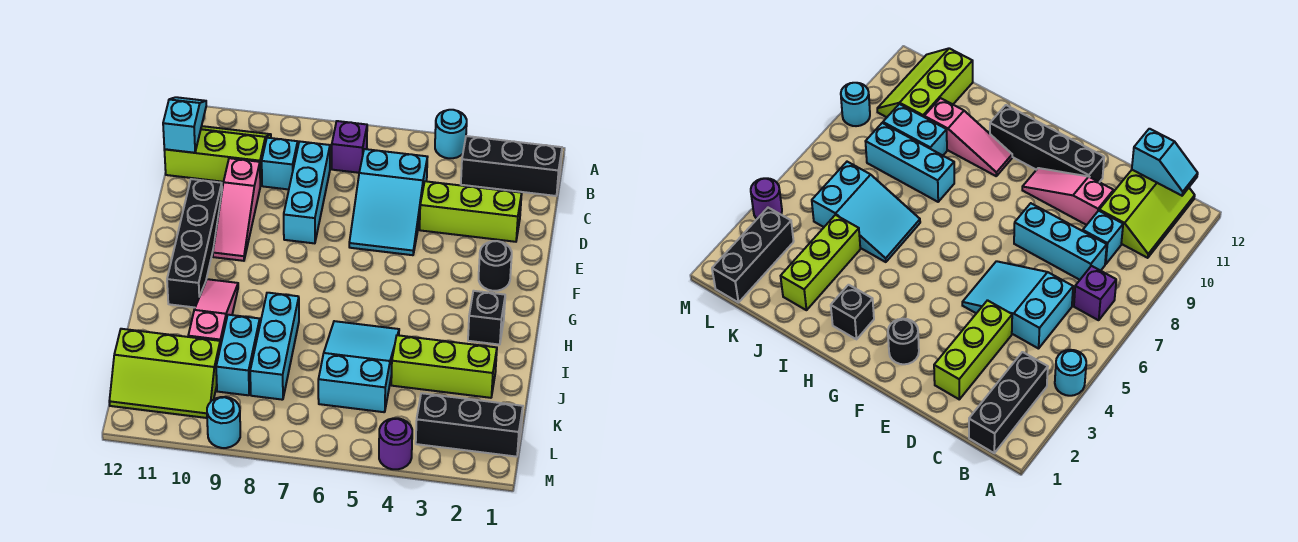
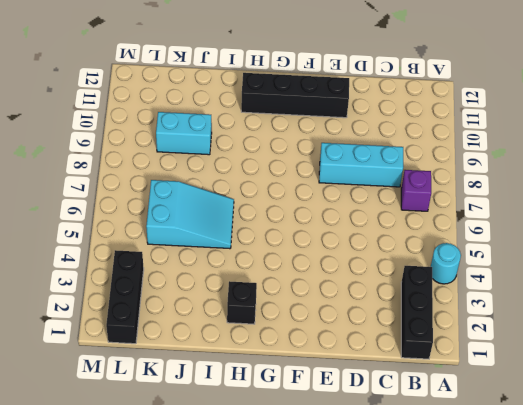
none -> lime slope B10:C12 level 1 top C
none -> cyan slope C5:E6 level 1 top C
none -> cyan brick C9 level 1

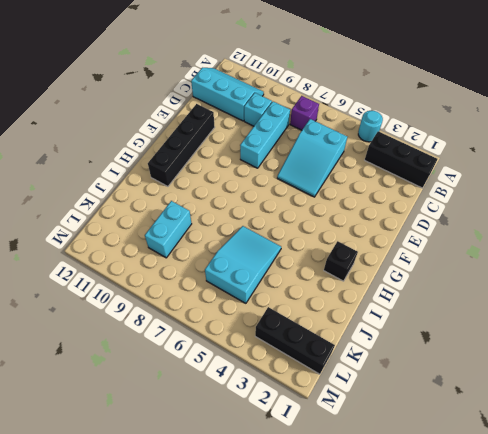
cyan slope B10:C12 level 1 top C -> lime slope B10:C12 level 1 top C
none -> lime brick D2:D4 level 1
none -> pink slope D10:F10 level 1 top D
none -> black round brick F2 level 1

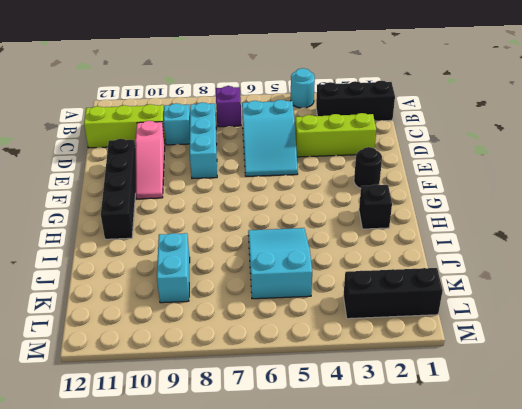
none -> pink slope H10:J10 level 1 top J
none -> cyan brick I8:K8 level 1
none -> lime brick J2:J4 level 1

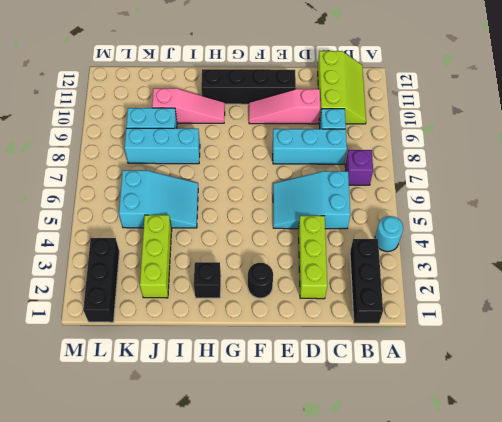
none -> lime slope K10:L12 level 1 top K
none -> purple round brick M4 level 1
none -> cyan round brick M9 level 1

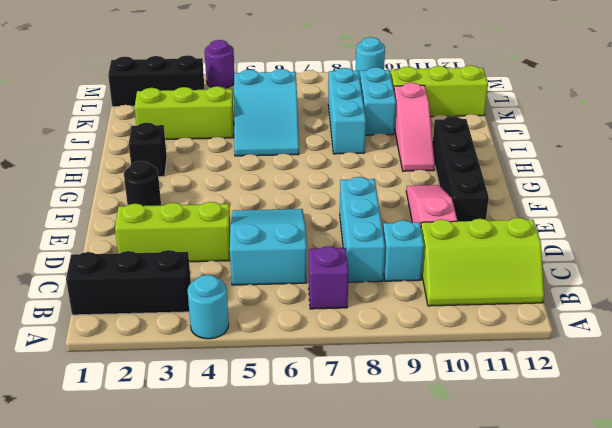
none -> cyan slope B12:C12 level 2 top C

